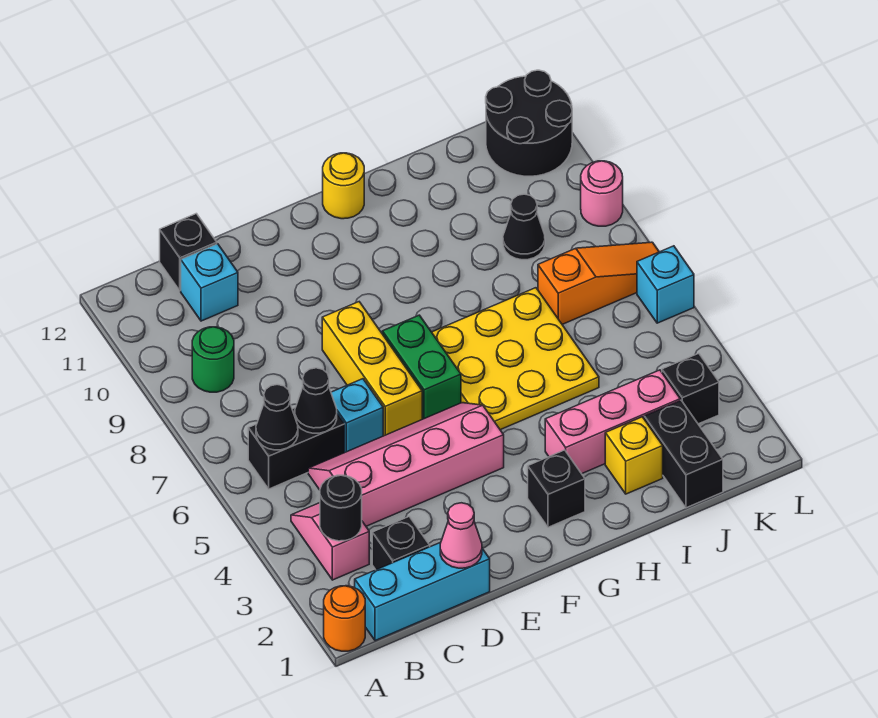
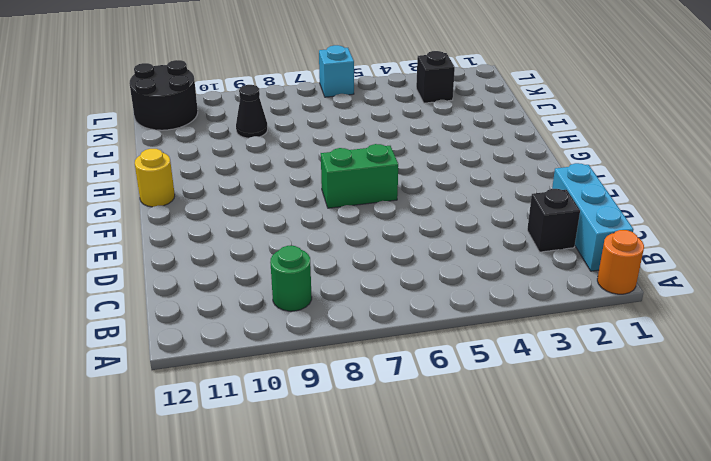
none -> pink slope B3:B4 level 1 top 3
none -> black brick B6:C6 level 1
none -> pink slope C4:F5 level 1 top 4

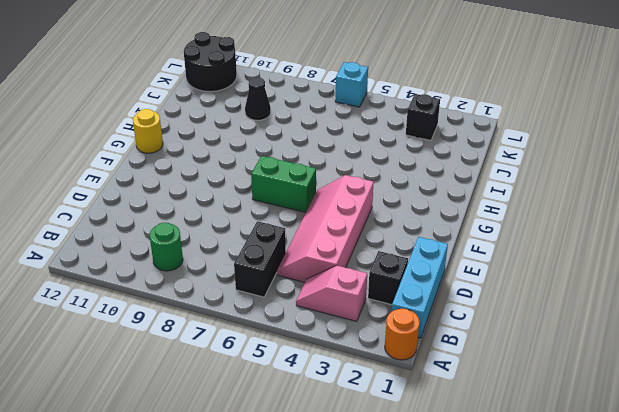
none -> cyan brick C11 level 1
none -> black brick C12 level 1
none -> cyan brick D6 level 1

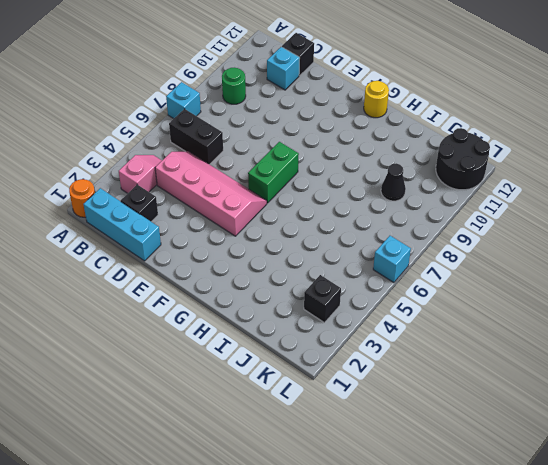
cyan brick A7 level 1 -> cyan brick D6 level 1
none -> yellow brick E6:E8 level 1
none -> black brick G2 level 1
none -> yellow plate G5:I7 level 1

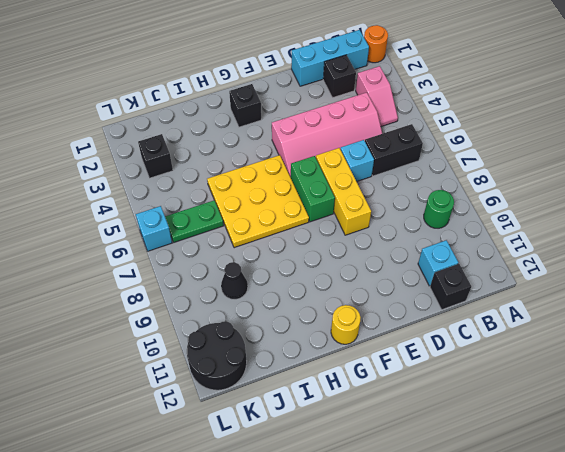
green plate J6:K6 level 1 -> none
none -> pink brick H3:J3 level 1
none -> yellow brick I2 level 1
none -> black brick J1:J2 level 1

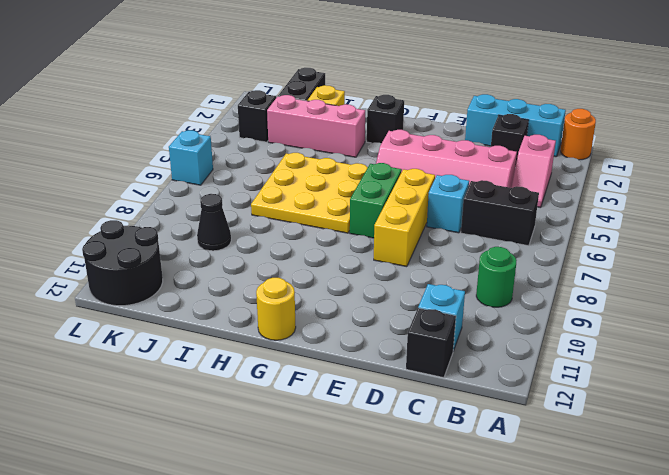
none -> orange slope J7:L7 level 1 top J
none -> pink round brick L9 level 1
none -> black round brick B3 level 2

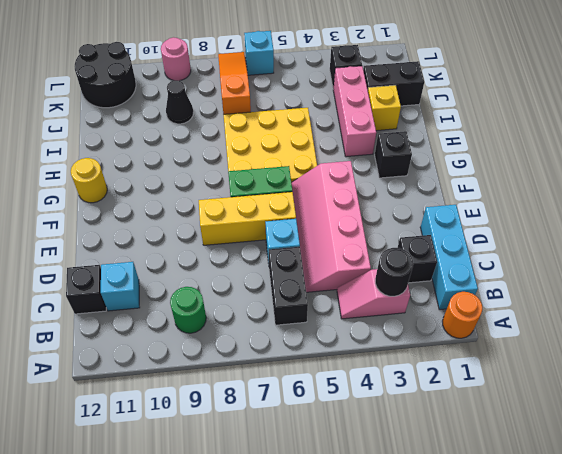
none -> black cone B6 level 2
none -> black cone C6 level 2
none -> pink cone D1 level 2

